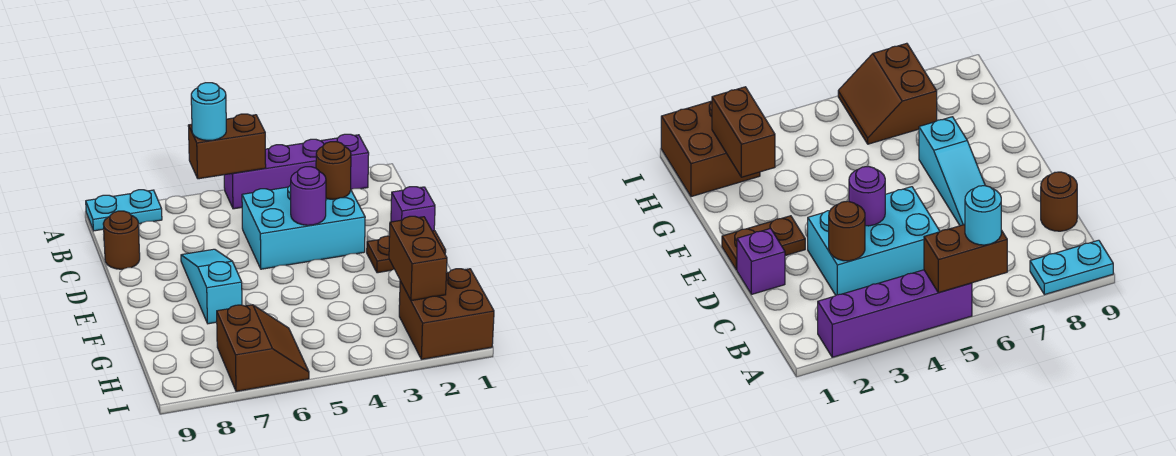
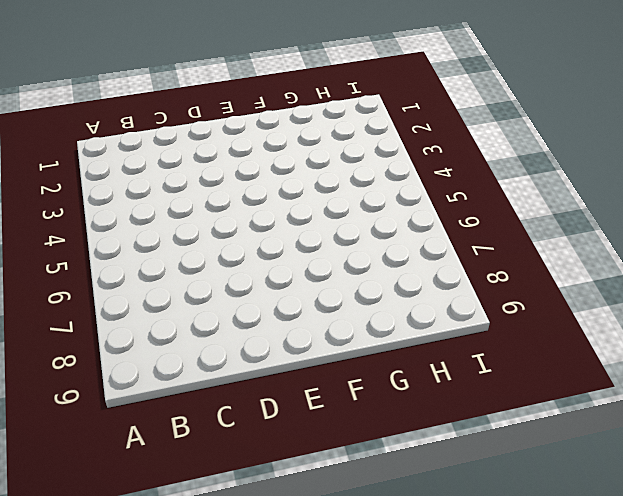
none -> purple brick A2:A5 level 1
none -> cyan plate A8:A9 level 1
none -> cyan brick C3:D5 level 1

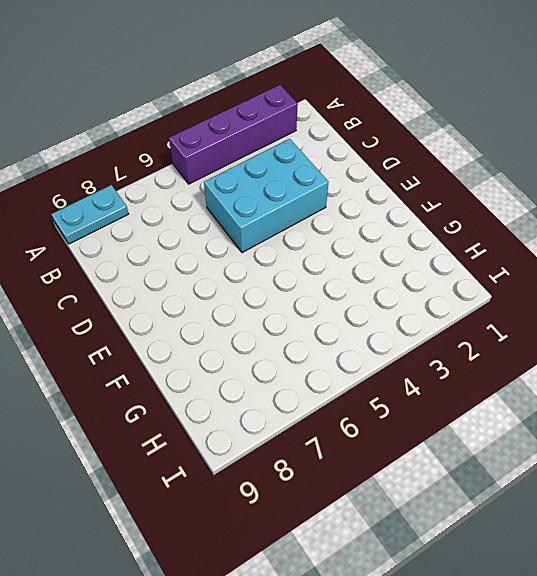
none -> brown round brick C9 level 1
none -> purple brick D1 level 1
none -> cyan slope D7:F7 level 1 top F

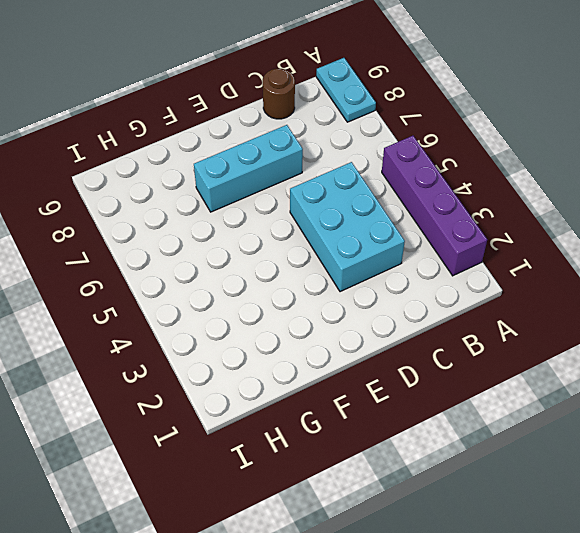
cyan brick D7:F7 level 1 -> cyan slope D7:F7 level 1 top F
none -> purple brick D1 level 1
none -> brown plate E1:E2 level 1
none -> brown brick H1:I2 level 1

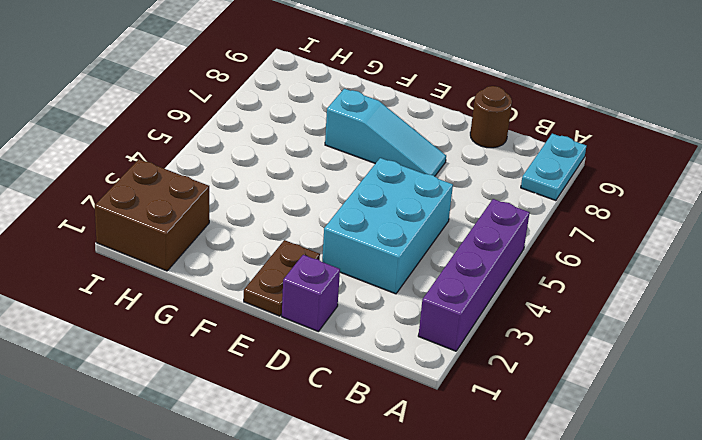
none -> brown slope H6:I7 level 1 top 7
none -> brown brick A5:A6 level 2
none -> brown round brick C3 level 2

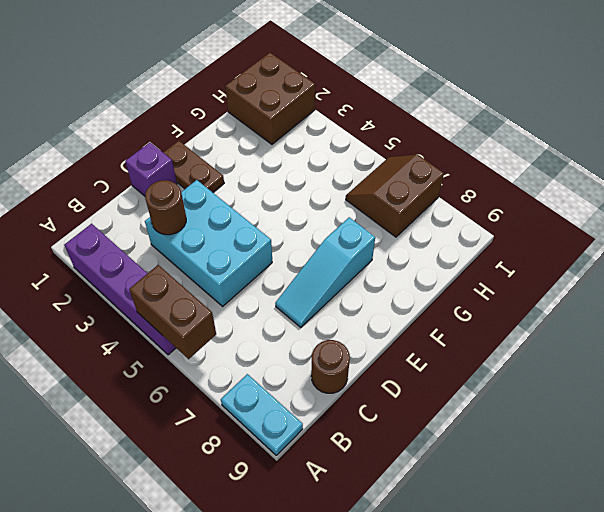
none -> purple round brick D4 level 2
none -> brown brick G2:H2 level 2
none -> cyan round brick A6 level 3

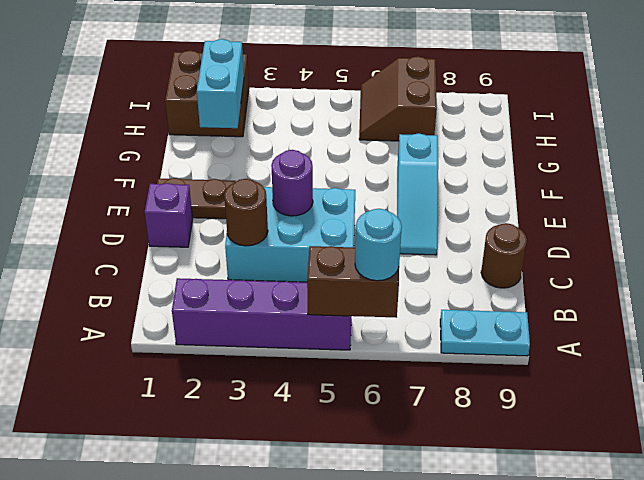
cyan brick G2:H2 level 2 -> brown brick G2:H2 level 2

